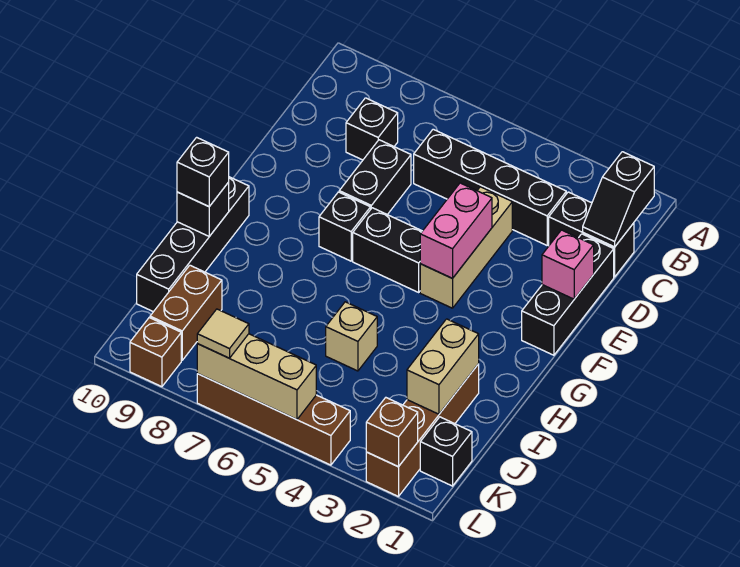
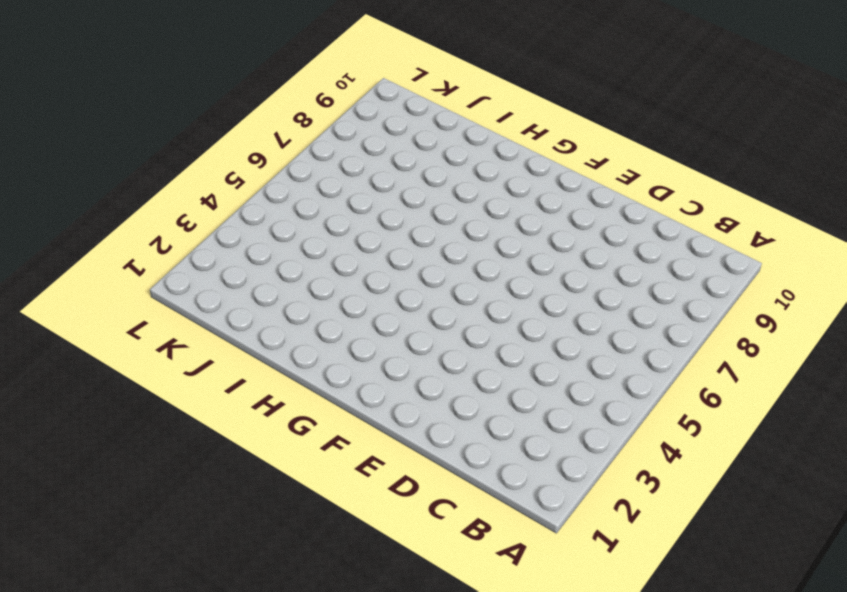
none -> black brick C1:C2 level 1
none -> black brick C3:C6 level 1
none -> black brick C8 level 1

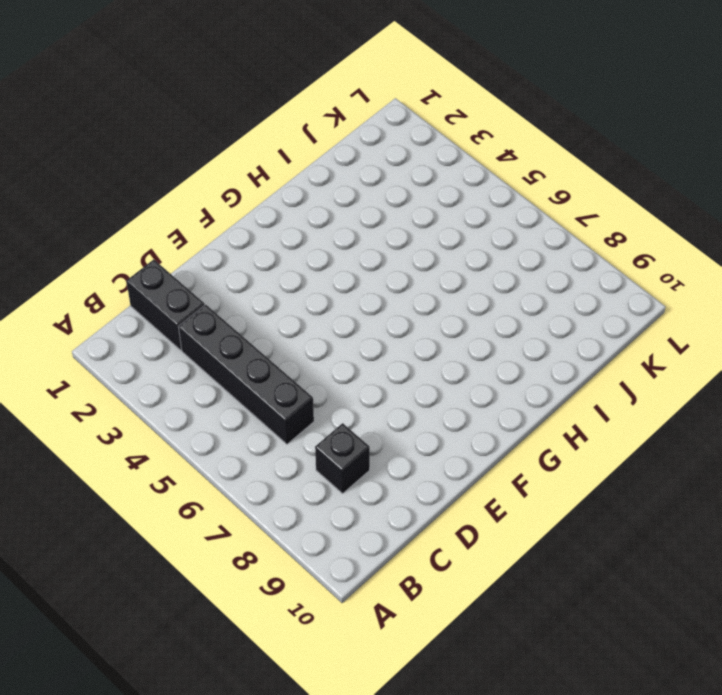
none -> black brick D1:F1 level 1
none -> tan brick D4:F4 level 1
none -> black brick D7:E7 level 1

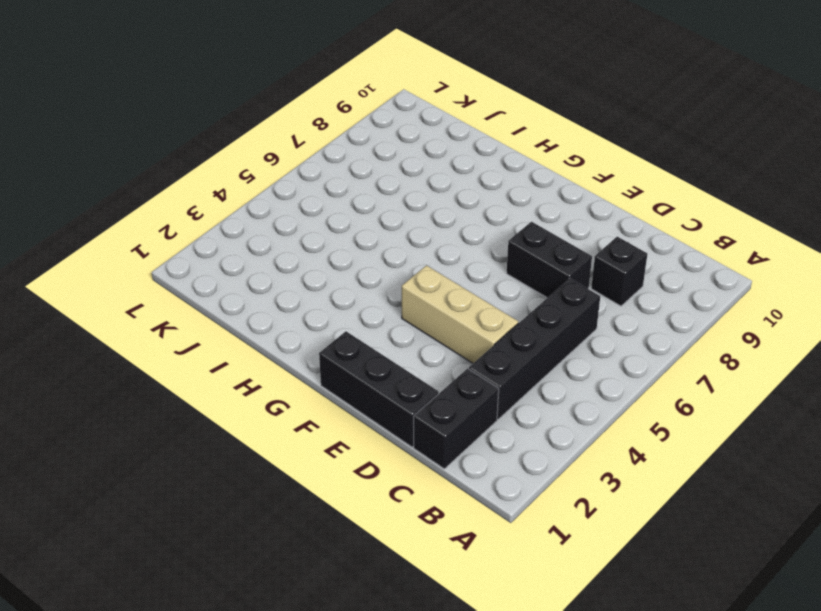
none -> black brick F5:F6 level 1
none -> black brick F7 level 1
none -> black brick G10:J10 level 1

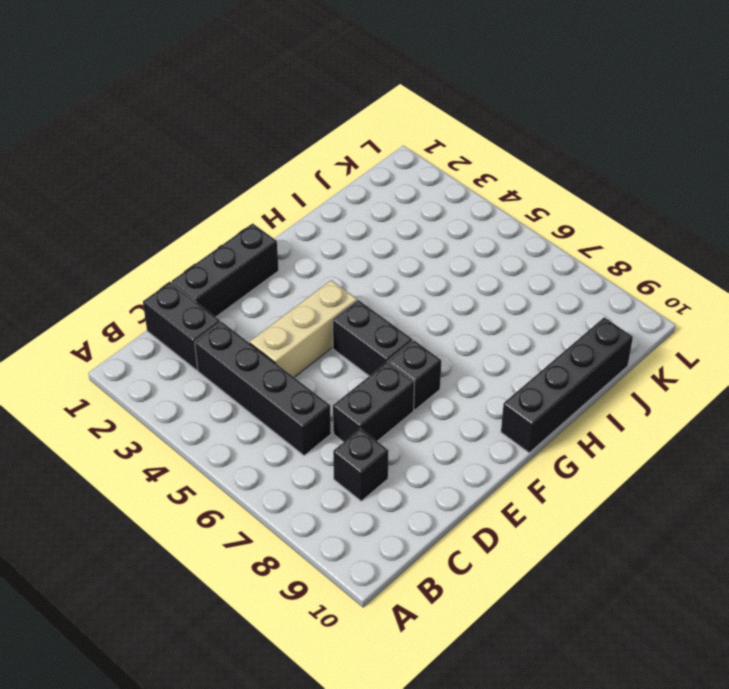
none -> brown brick I2:L2 level 1
none -> tan brick I5 level 1
none -> brown brick J9:K9 level 1

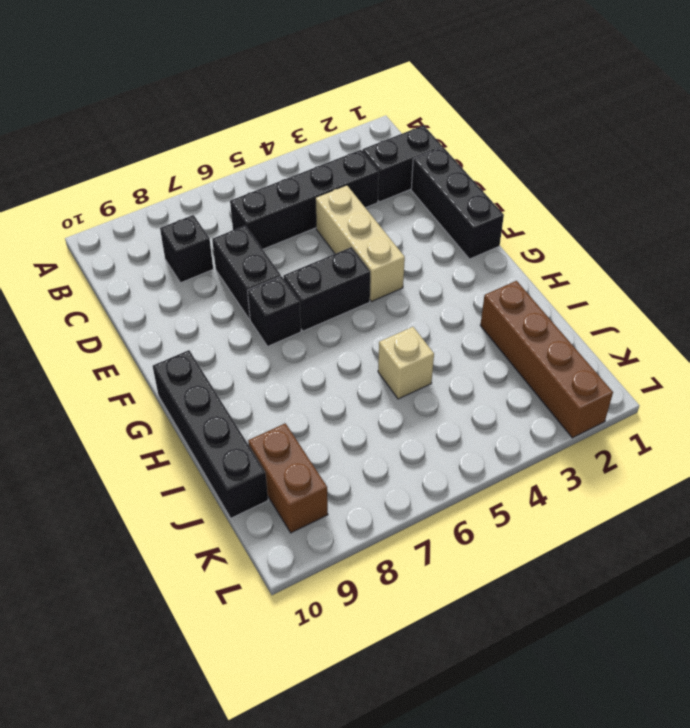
none -> black brick K1 level 1
none -> brown brick L4:L7 level 1
none -> brown brick L9 level 1

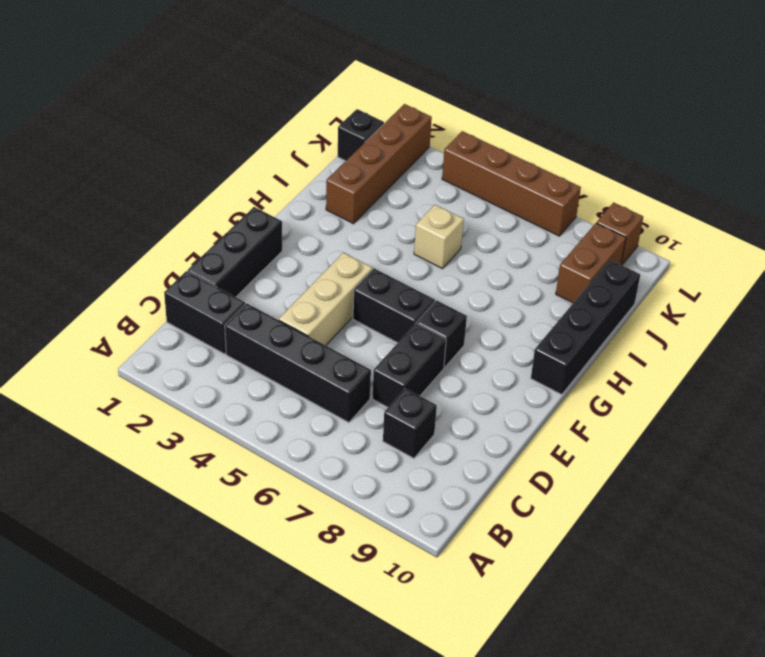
none -> black slope B1:C1 level 2 top B
none -> pink brick E1 level 2
none -> pink brick E4:F4 level 2

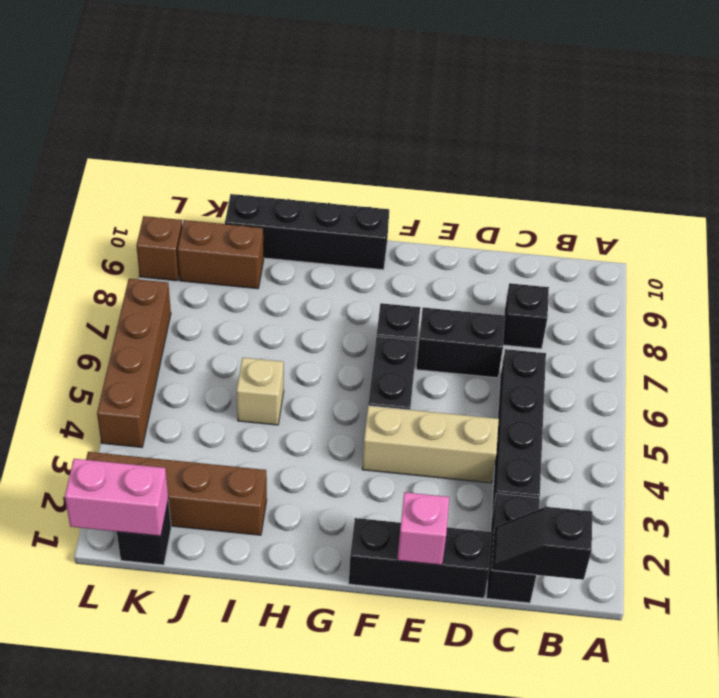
pink brick K1:L1 level 2 -> pink brick E4:F4 level 2
none -> black brick H10 level 2
none -> tan brick I2:J2 level 2
none -> brown brick L2 level 2

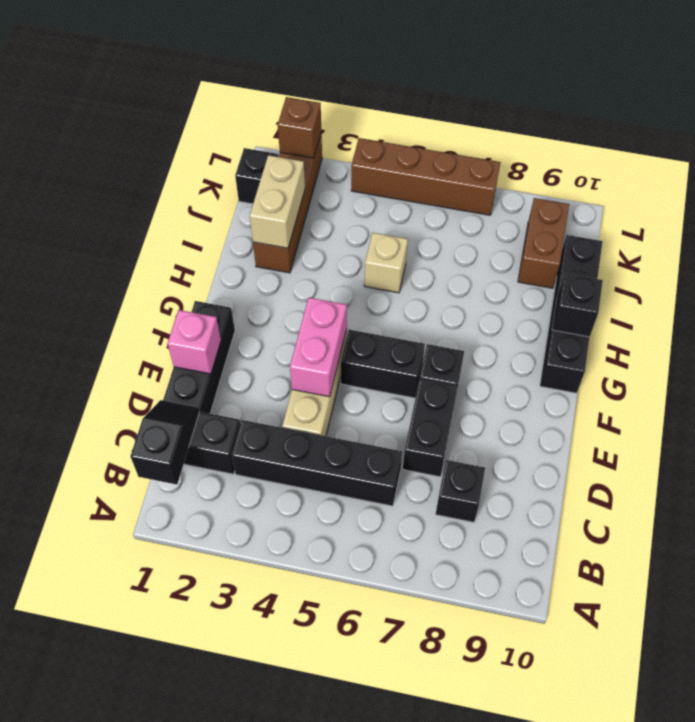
none -> brown brick L9 level 1
none -> tan brick L5:L7 level 2
none -> black brick H10 level 3

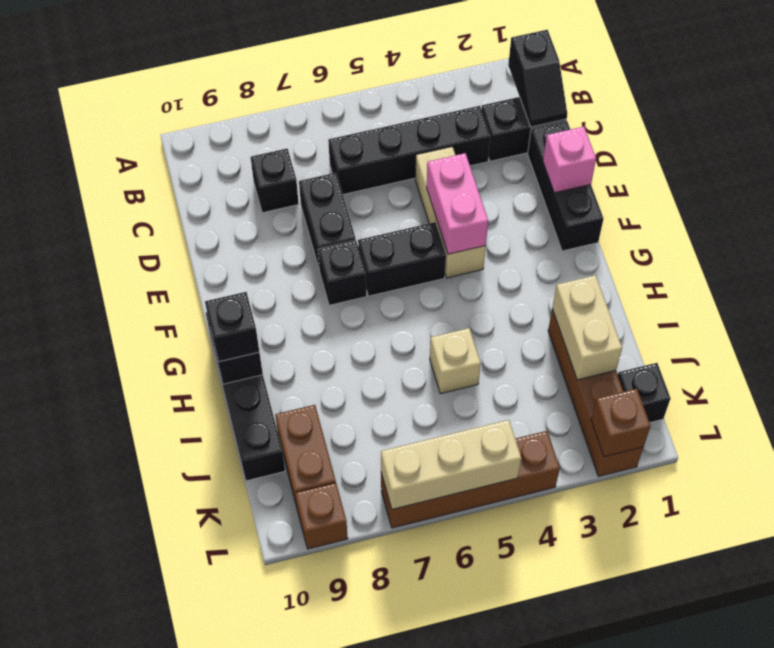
none -> tan tile L7 level 3

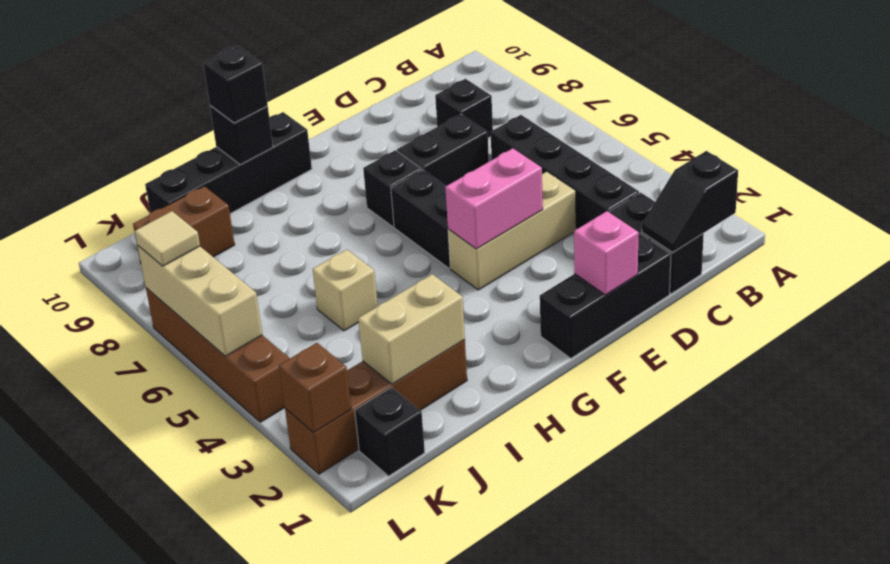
none -> brown brick L9 level 1

